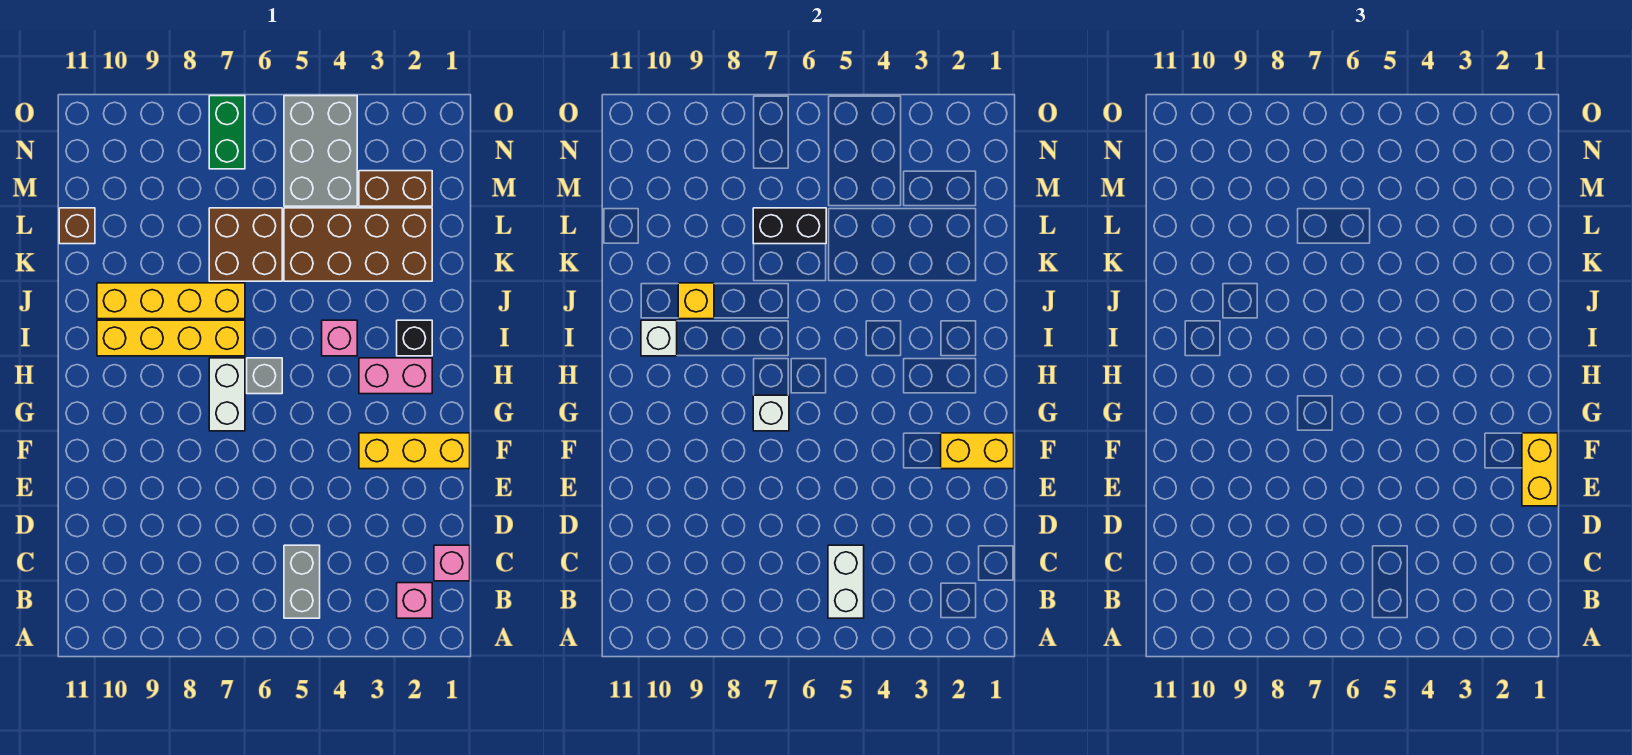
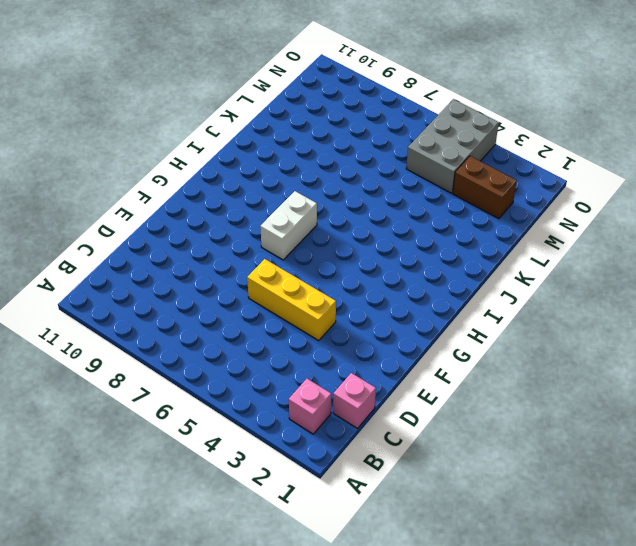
yellow brick E4:E6 level 1 -> yellow brick F1:F3 level 1
none -> grey brick B5:C5 level 1
none -> pink brick H2:H3 level 1
none -> grey brick H6 level 1

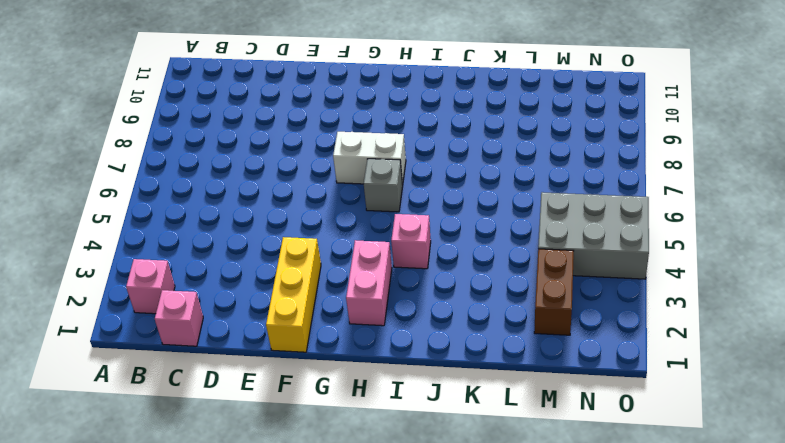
none -> grey brick B5:C5 level 1
none -> black brick I2 level 1
none -> yellow brick I7:I10 level 1

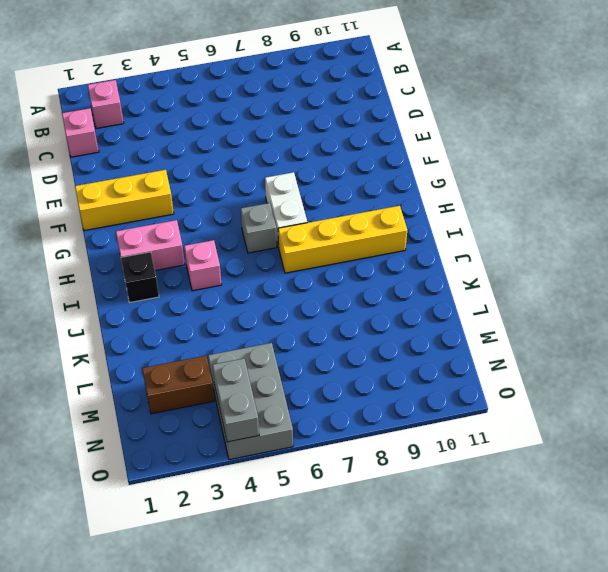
grey brick N4:O4 level 2 -> grey brick B5:C5 level 1
none -> yellow brick J7:J10 level 1
none -> brown brick K2:L5 level 1
none -> brown brick K6:L7 level 1

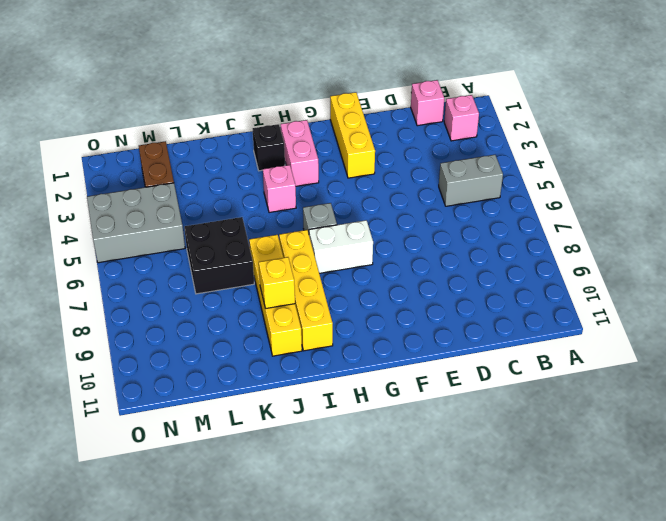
black brick K6:L7 level 1 -> brown brick K6:L7 level 1
none -> brown brick K2:L5 level 1
none -> brown brick L11 level 1
none -> green brick N7:O7 level 1

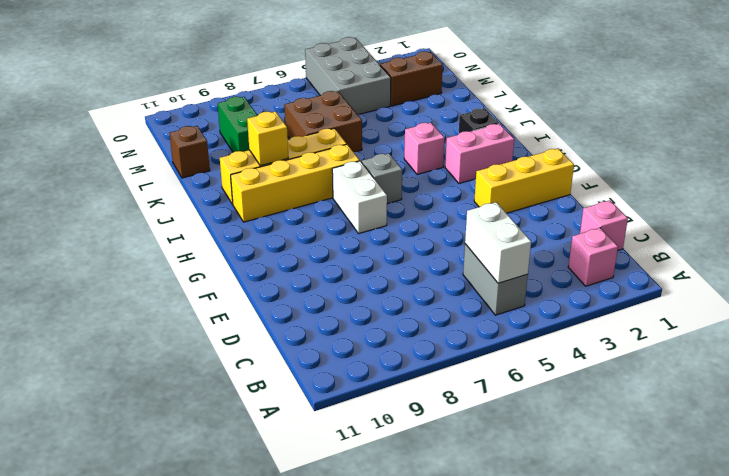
green brick L9:M9 level 1 -> green brick N7:O7 level 1
none -> brown brick K2:L5 level 1
none -> yellow brick F1:F2 level 2
none -> white brick G7 level 2

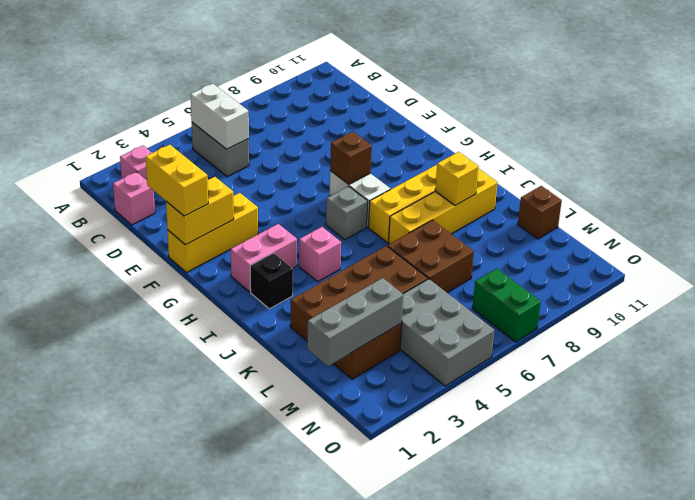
brown brick G7 level 2 -> white brick G7 level 2
grey brick M1:M3 level 2 -> none
none -> white brick I10 level 2
none -> black brick L6:L7 level 2

